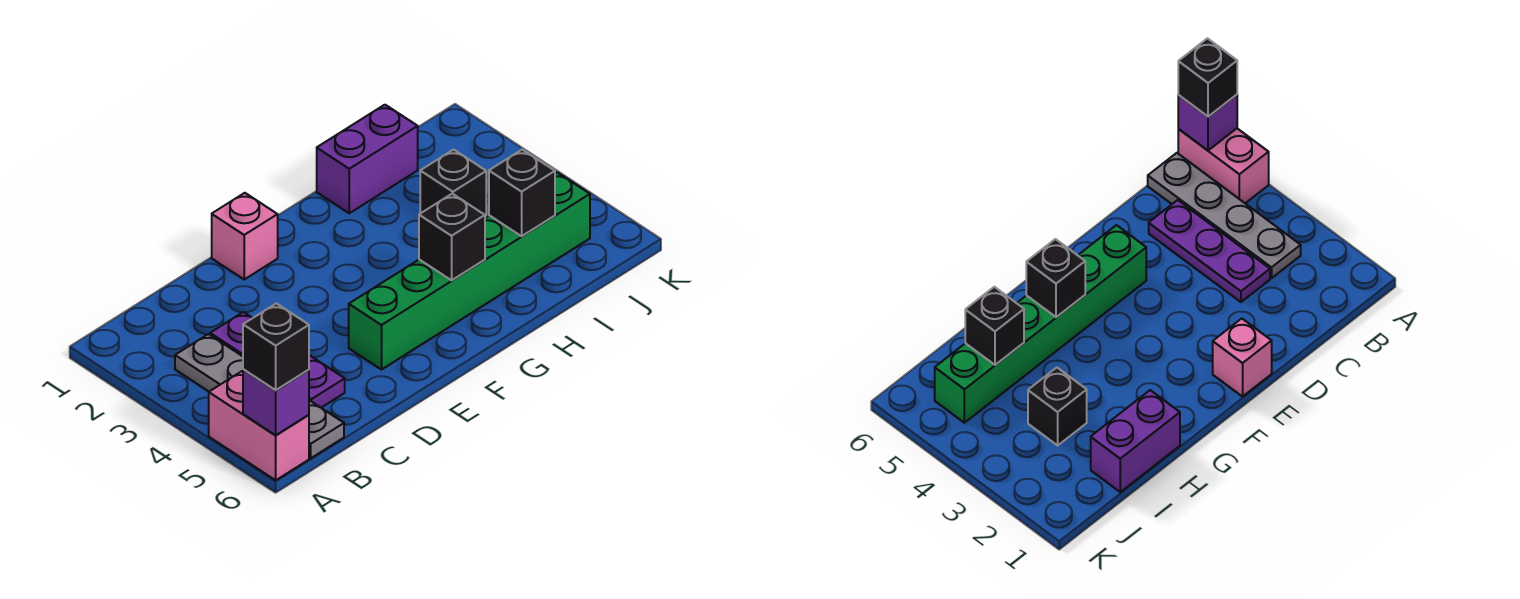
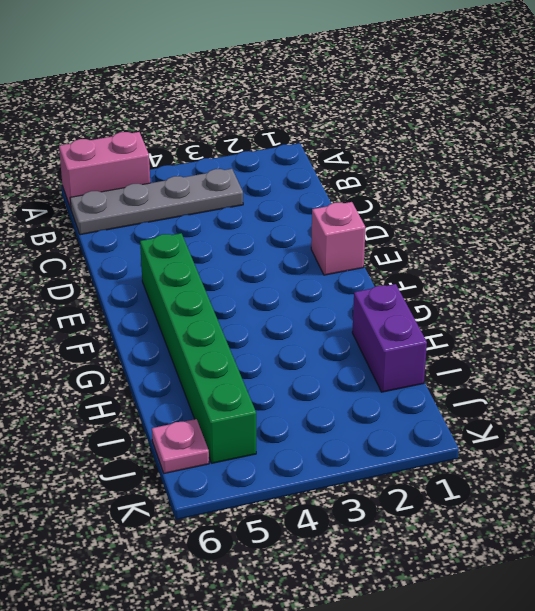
pink plate J6 level 1 -> none
none -> purple plate C3:C5 level 1
none -> black brick I3 level 1

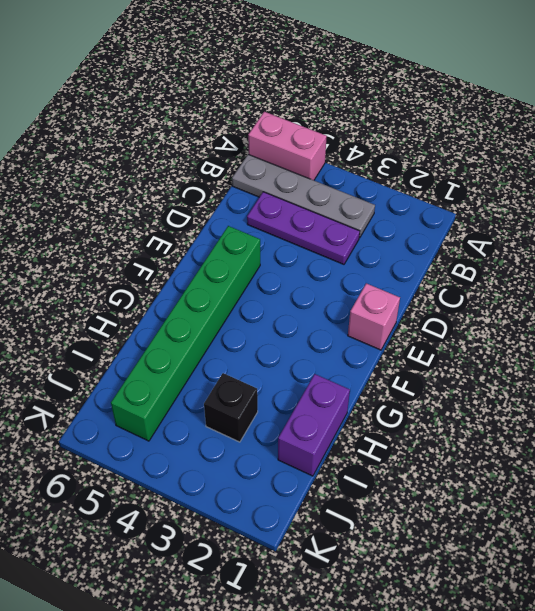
none -> purple brick A6 level 2
none -> black brick G5 level 2

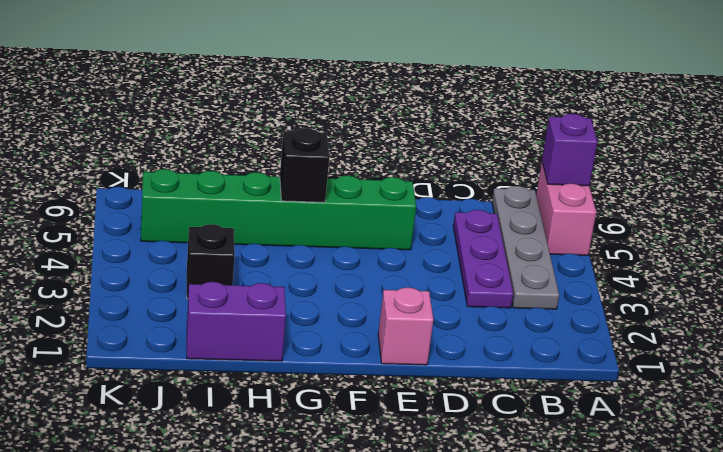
none -> black brick I5 level 2
none -> black brick A6 level 3

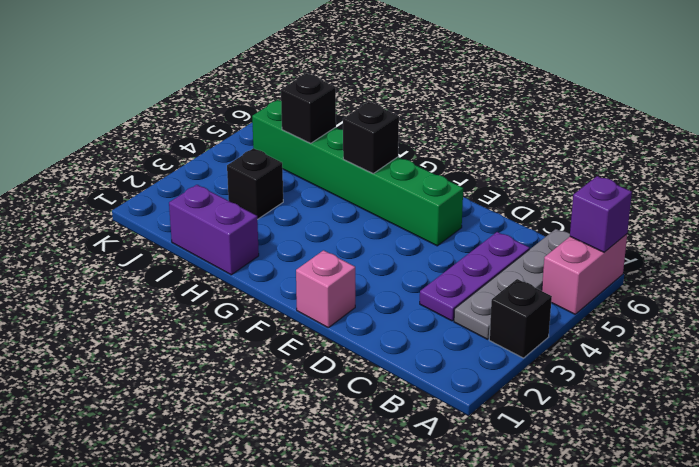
black brick A3 level 1 -> black brick A6 level 3

